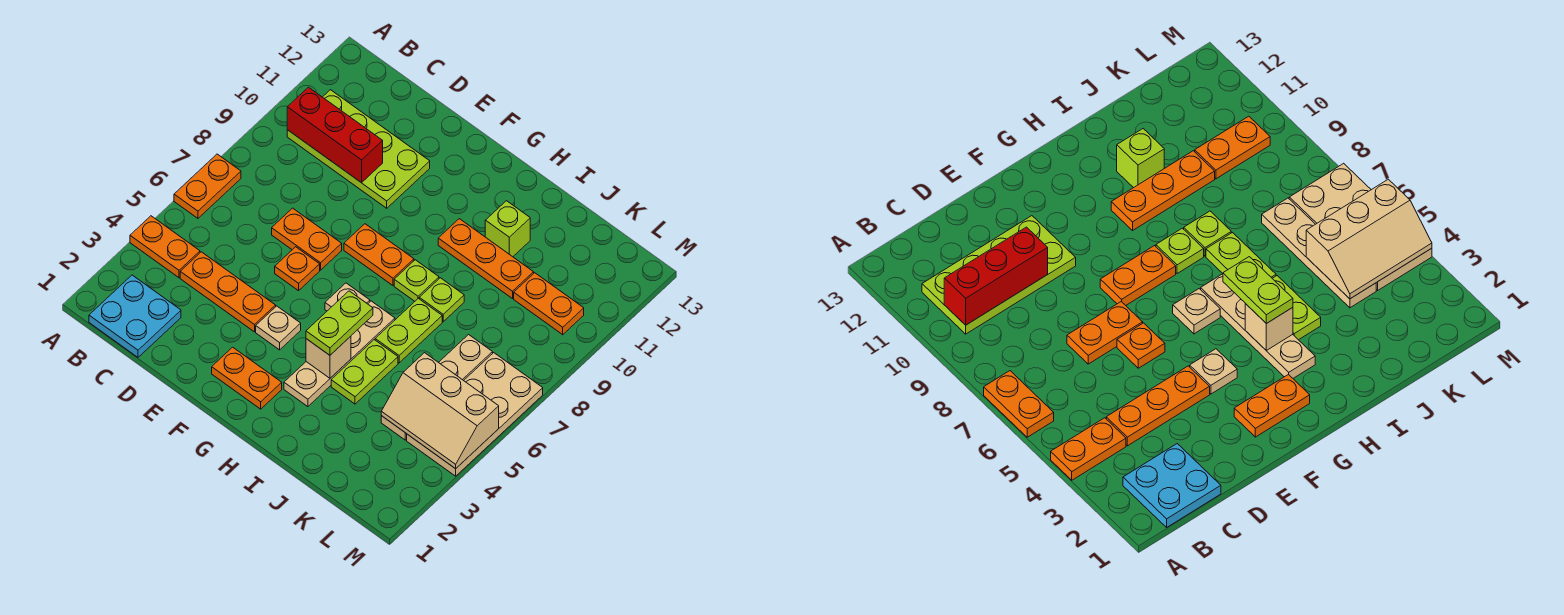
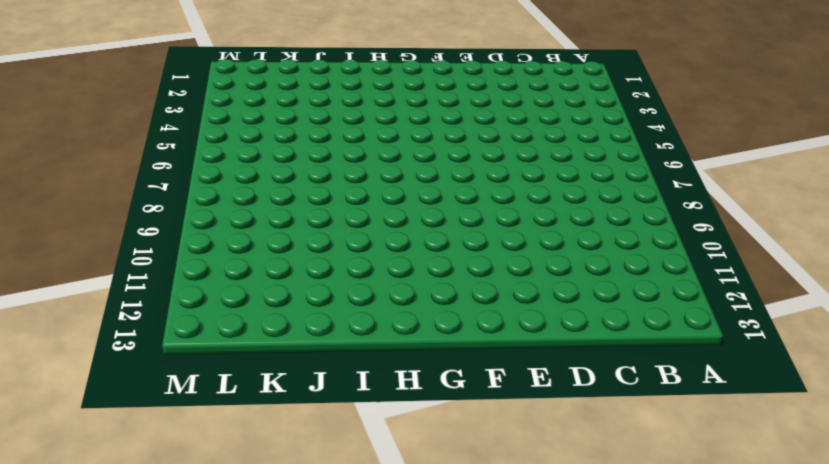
none -> orange plate A4:B4 level 1
none -> orange plate A6:A7 level 1
none -> cyan plate B1:C2 level 1

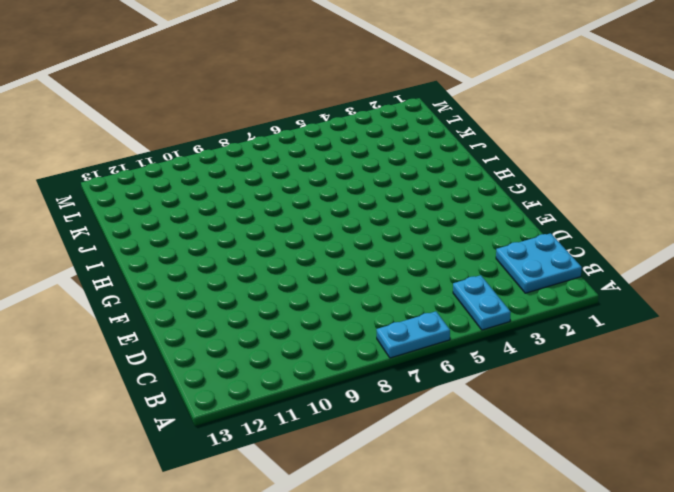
cyan plate A4:B4 level 1 -> orange plate A4:B4 level 1
cyan plate A6:A7 level 1 -> orange plate A6:A7 level 1
none -> lime plate B10:E11 level 1
none -> orange plate C4:E4 level 1
none -> orange plate D7:E7 level 1

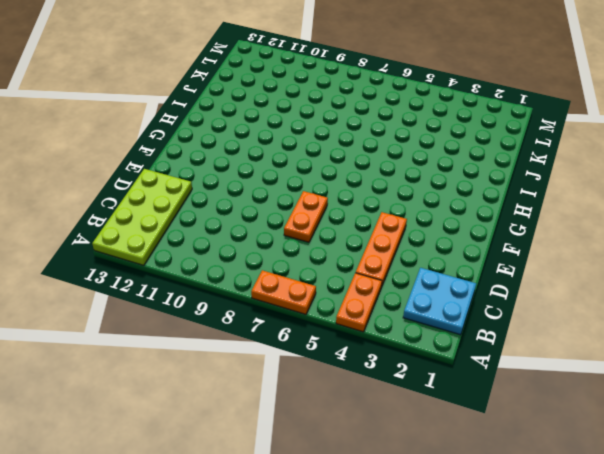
lime plate A12:D13 level 1 -> lime plate B10:E11 level 1
none -> orange plate E6 level 1
none -> orange plate F2:G2 level 1
none -> tan plate F4 level 1

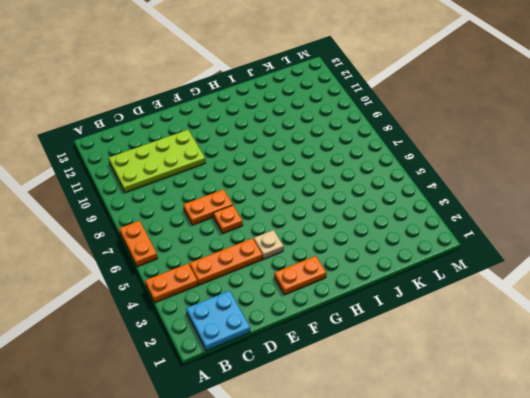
none -> orange plate F8:G8 level 1
none -> tan plate G6 level 1
none -> tan plate H3:H6 level 1

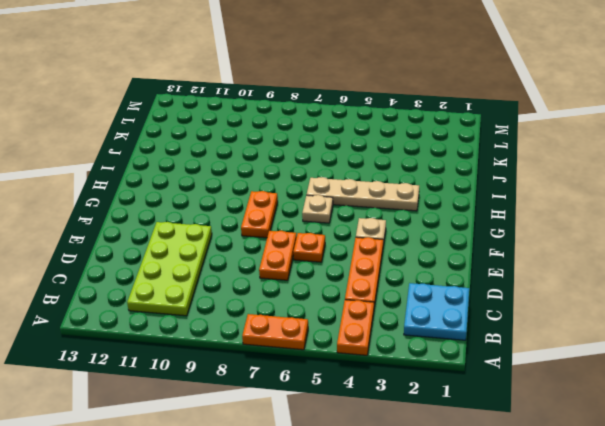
none -> orange plate F2:G2 level 1
none -> lime plate H8 level 1
none -> orange plate H10:J10 level 1

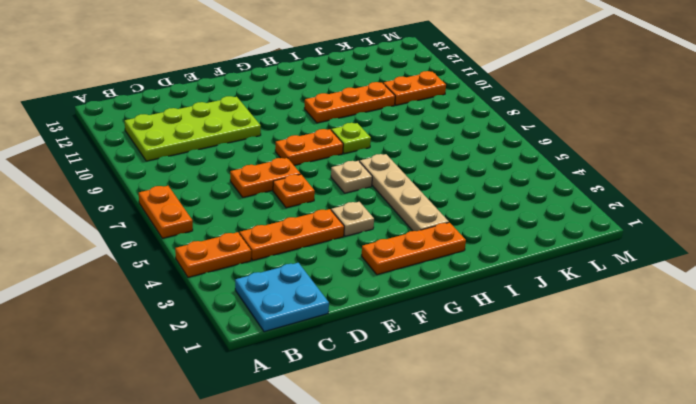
orange plate F2:H2 level 1 -> orange plate F2:G2 level 1
none -> lime plate I4:I5 level 1
none -> lime plate I6:I7 level 1
none -> lime plate I8 level 1

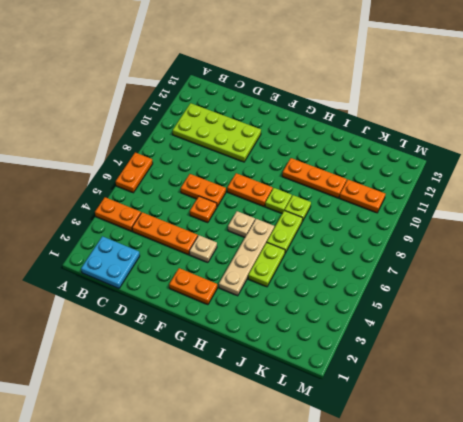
none -> lime brick I11 level 1
none -> tan plate K4:K7 level 1
none -> tan plate L4:M7 level 1

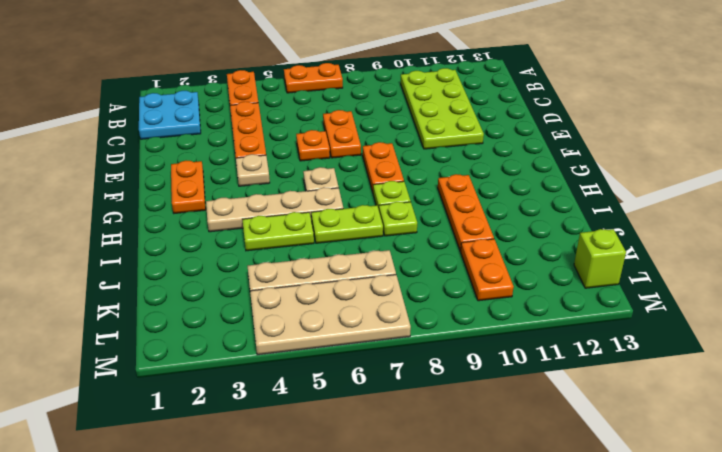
lime brick L13 level 1 -> lime brick I11 level 1
none -> red brick B10:D10 level 2
none -> tan brick H4 level 2
none -> tan slope K4:M5 level 2 top 5

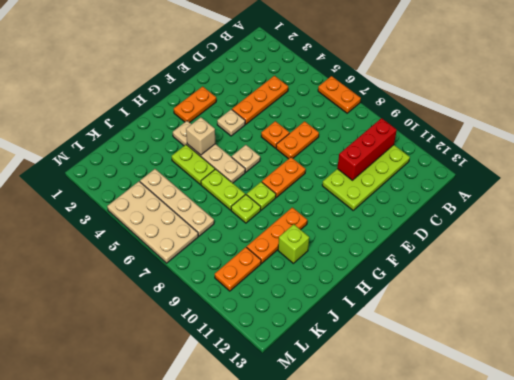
none -> orange plate A4:B4 level 1
none -> cyan plate B1:C2 level 1
none -> tan slope K4:M5 level 2 top 5

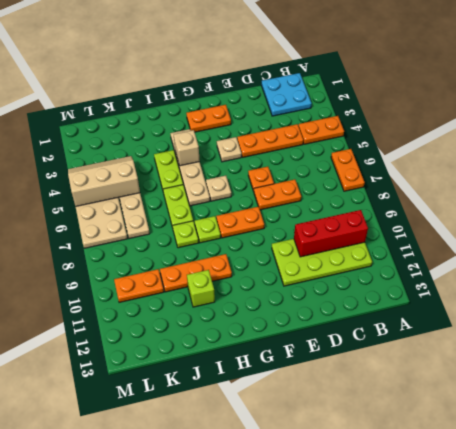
none -> lime plate H4:H5 level 3

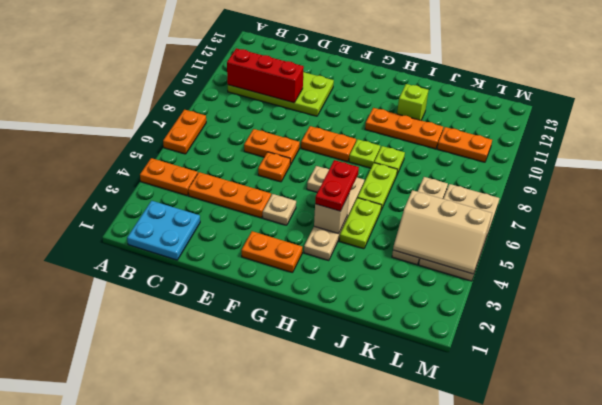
red plate H4:H5 level 3 -> lime plate H4:H5 level 3

